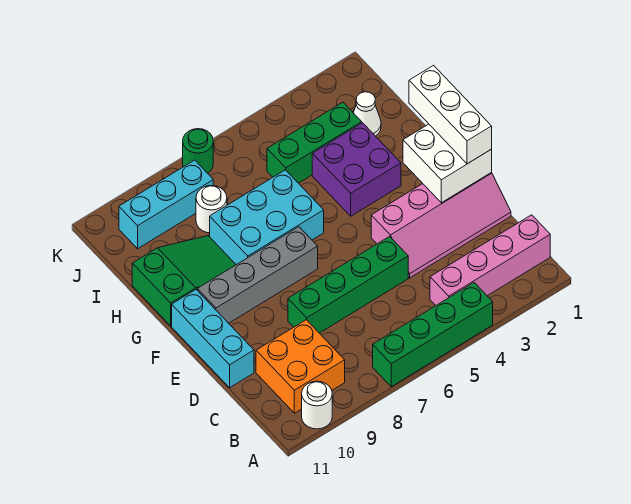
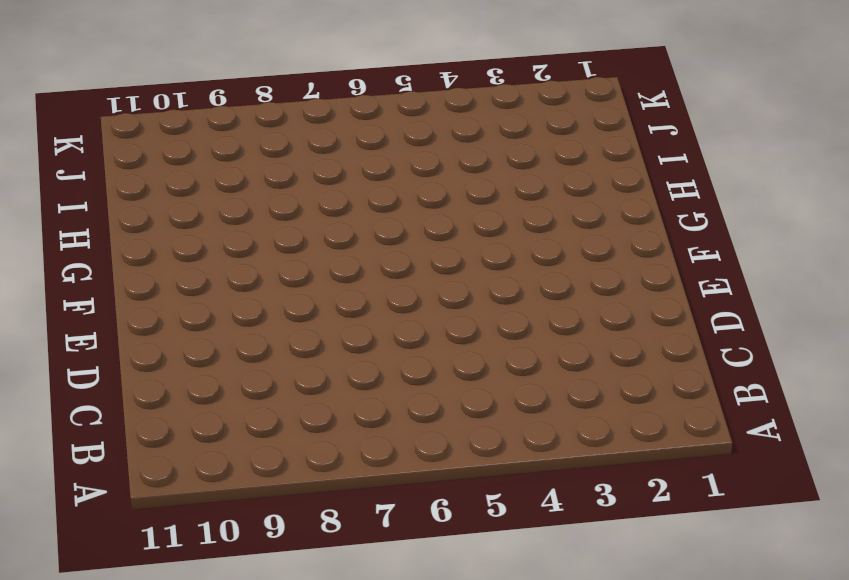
none -> green brick A4:A7 level 1
none -> white round brick A10 level 1
none -> pink brick B1:B4 level 1

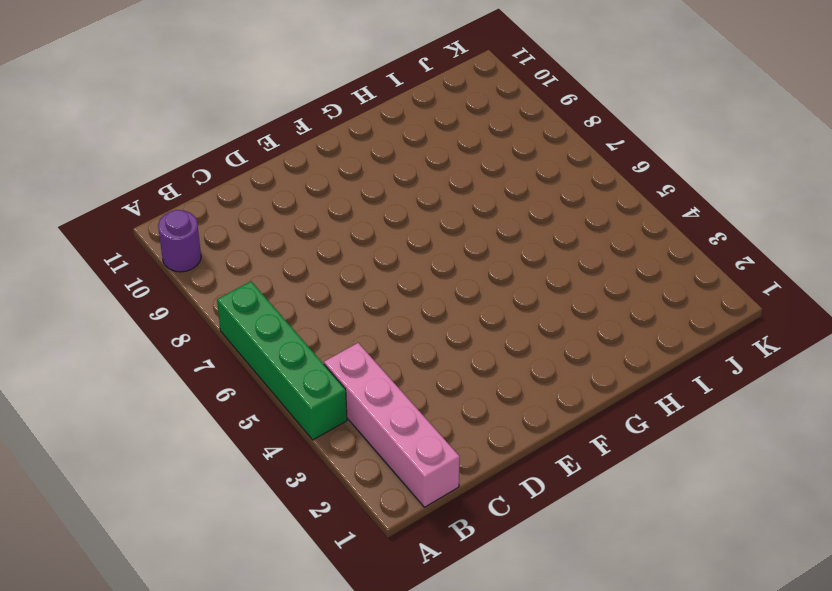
purple round brick A10 level 1 -> white round brick A10 level 1
none -> orange brick B9:C10 level 1
none -> pink slope D1:E4 level 1 top E
none -> green brick D5:D8 level 1

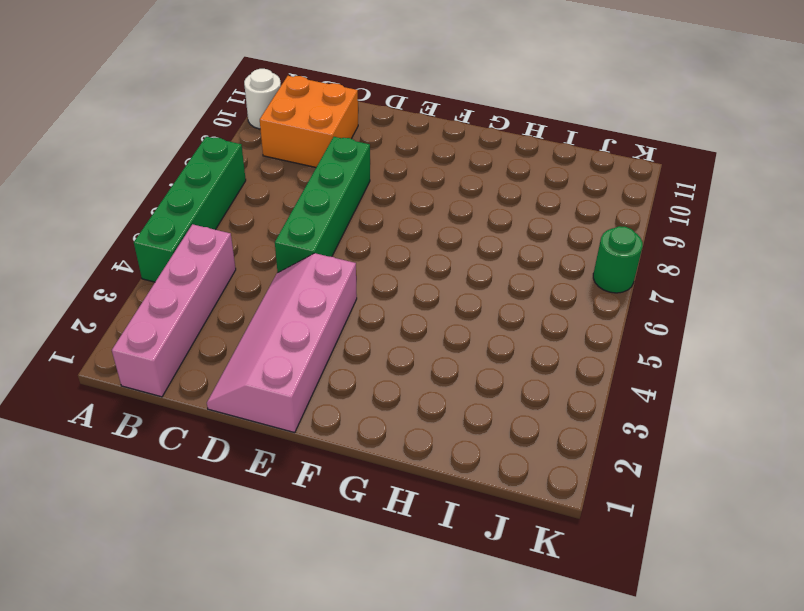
none -> cyan brick D11:F11 level 1
none -> grey brick F7:F10 level 1
none -> purple brick G3:H4 level 1

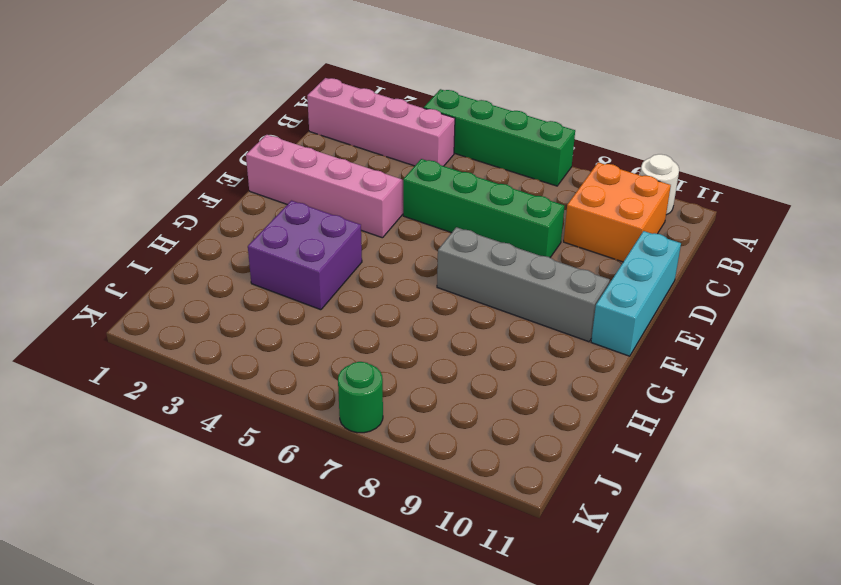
none -> cyan brick G6:H8 level 1
none -> green slope G9:H11 level 1 top 11
none -> white cone I2 level 1

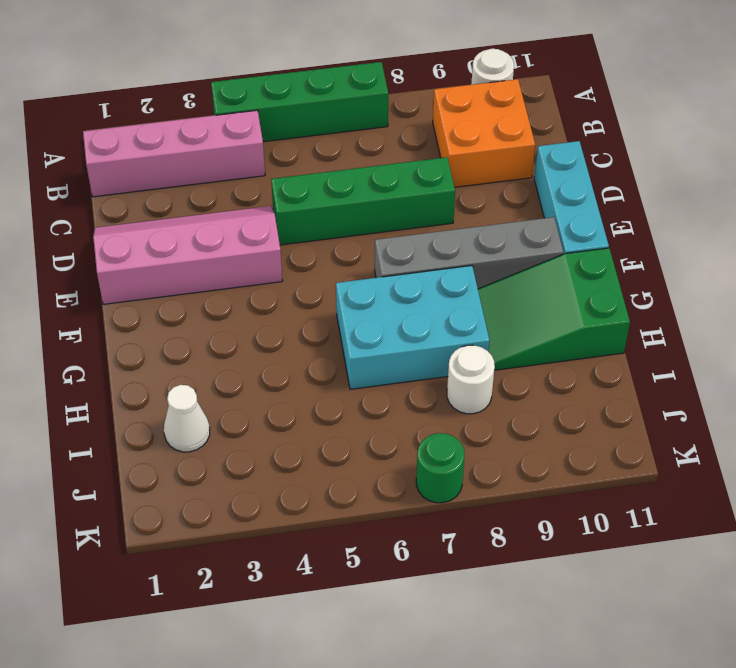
none -> purple brick G3:H4 level 1
none -> green brick I3:I5 level 1
none -> cyan brick J8:J10 level 1

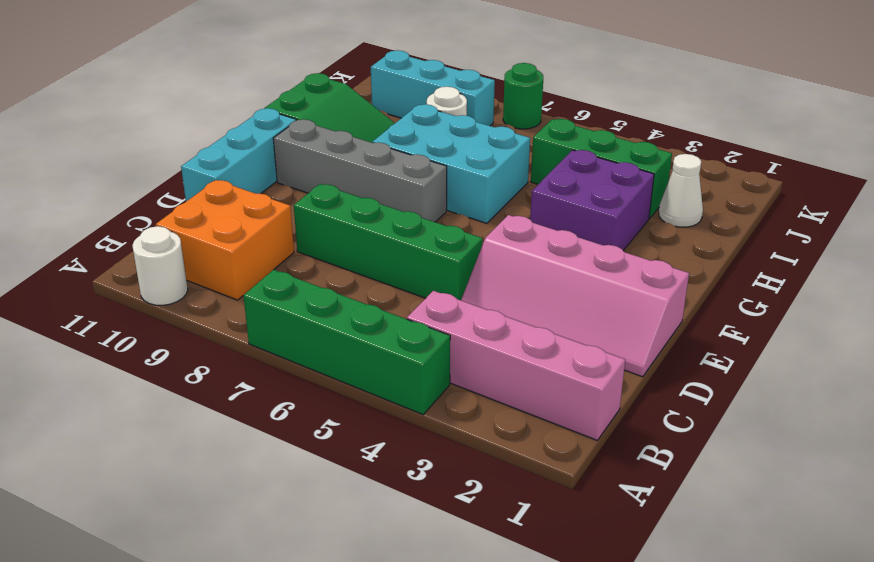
none -> white brick E1:F2 level 2
none -> white brick E1:G1 level 3

